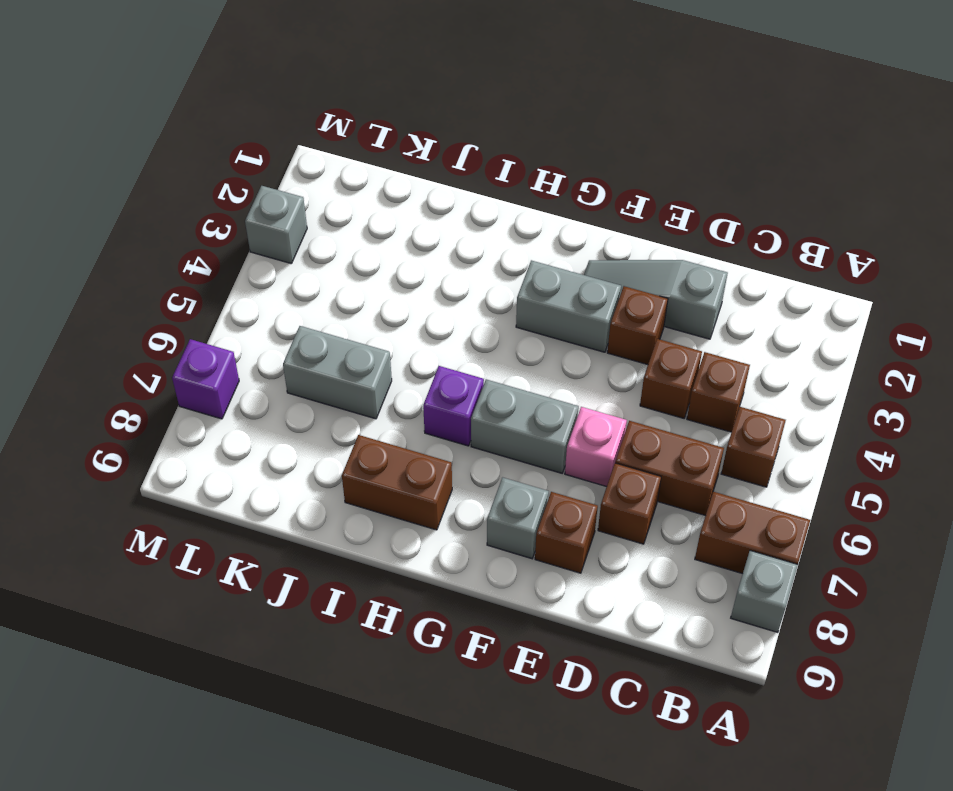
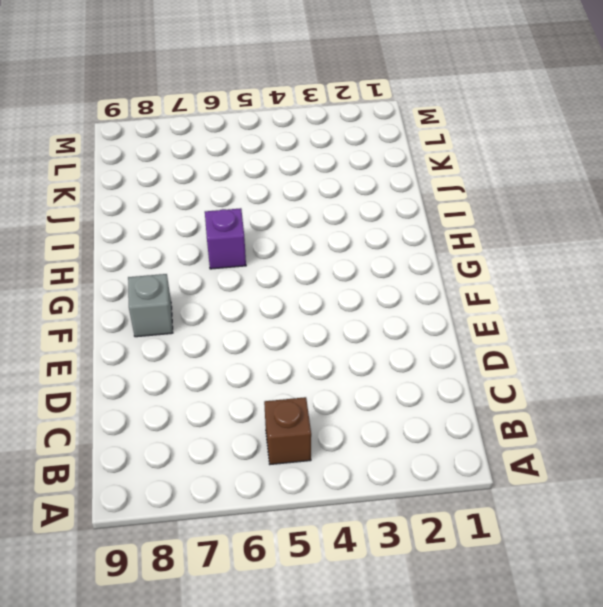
none -> brown brick A7:B7 level 1
none -> grey brick A8 level 1
none -> brown brick C4 level 1

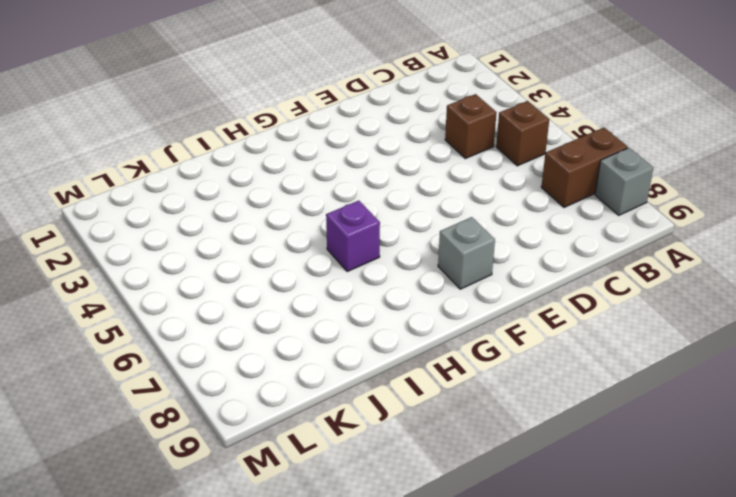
none -> brown brick C6:D6 level 1
none -> grey slope D2:F2 level 1 top D
none -> brown brick D4 level 1

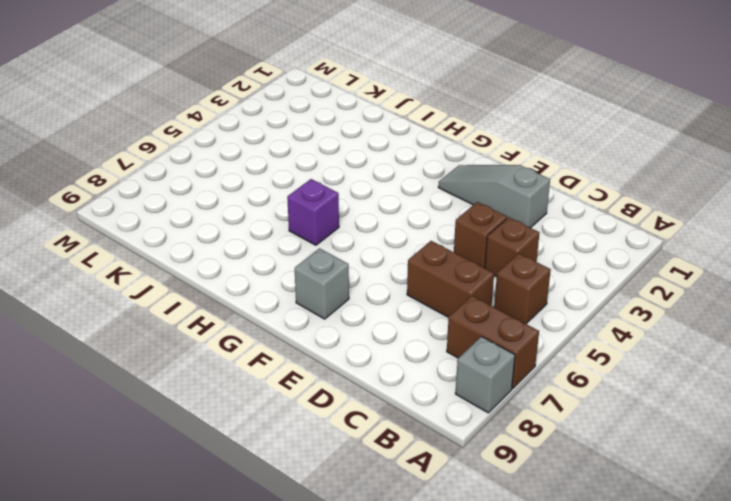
none -> brown brick D7 level 1
none -> brown brick E3 level 1
none -> pink brick E6 level 1

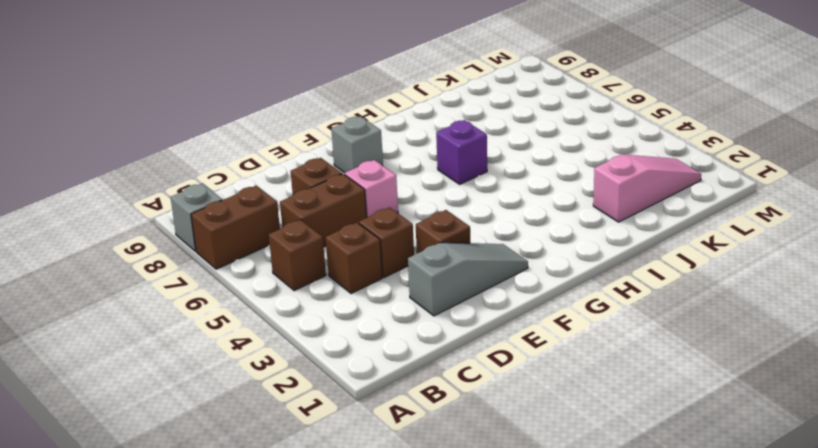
pink slope J2:L2 level 1 top J -> none
none -> brown brick E8 level 1
none -> grey brick F3:G3 level 1
none -> grey brick F6:G6 level 1

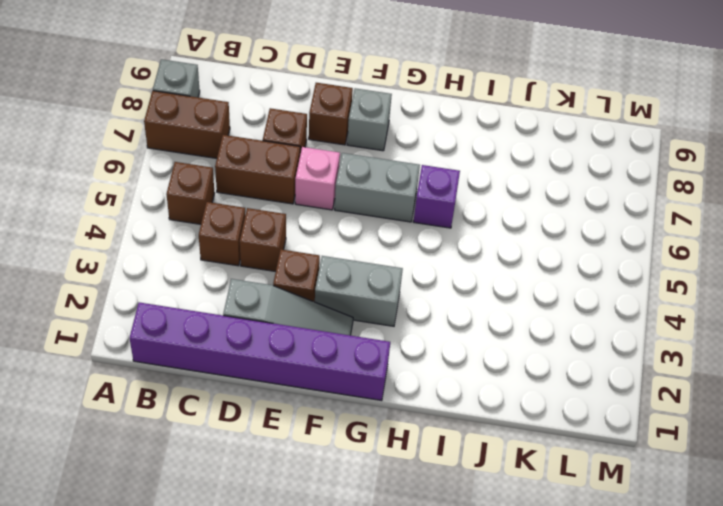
purple brick B1:G1 level 1 -> none
none -> brown brick H8:I8 level 1
none -> grey brick J6:K6 level 1
none -> grey brick M3 level 1

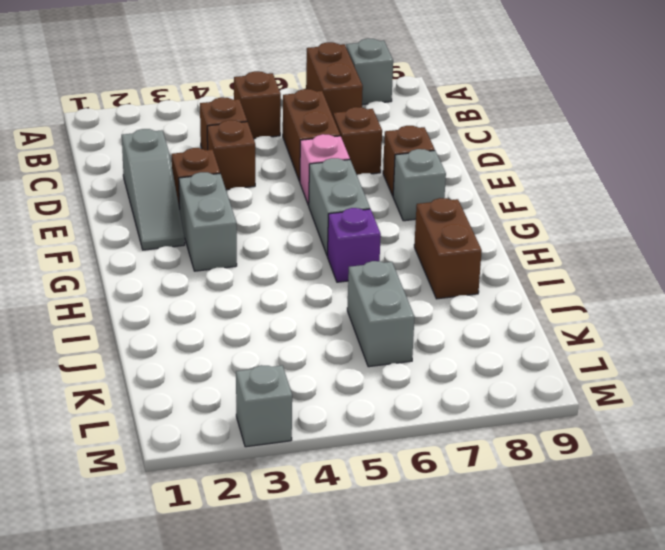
none -> purple brick M7 level 1

